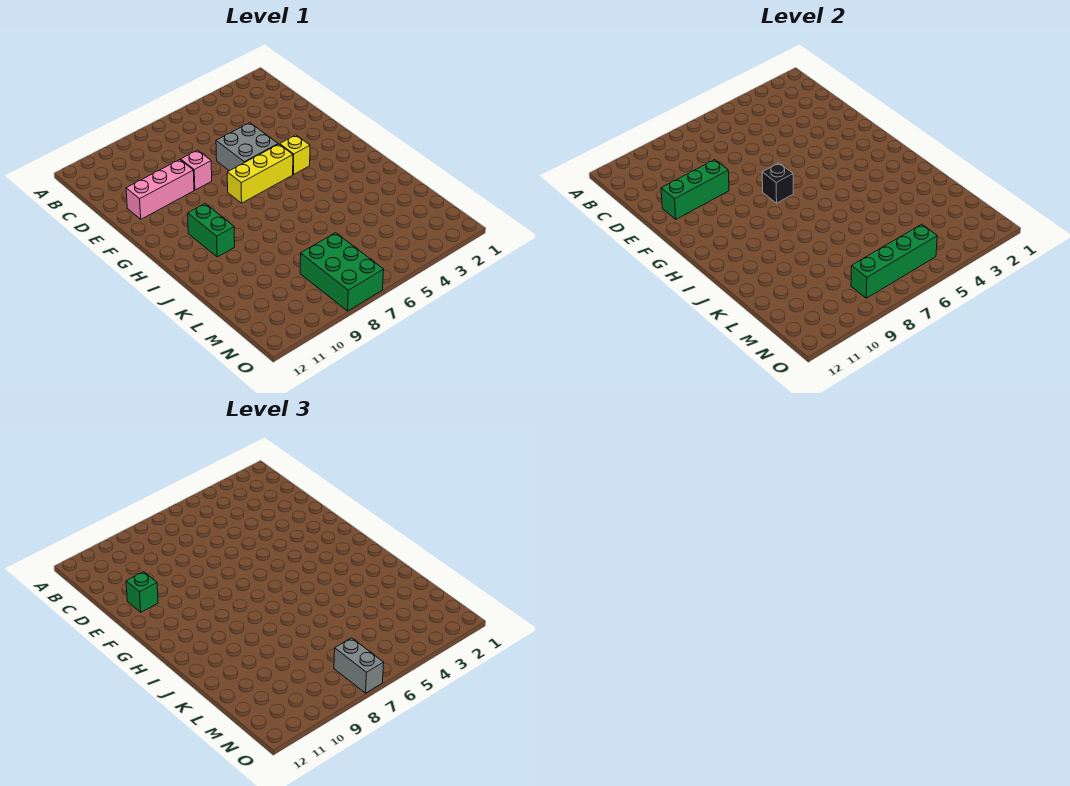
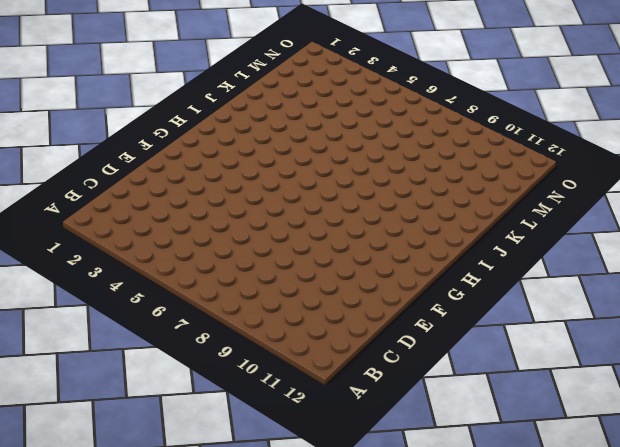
none -> grey brick E5:F6 level 1
none -> pink brick E8 level 1
none -> pink brick E9:E11 level 1

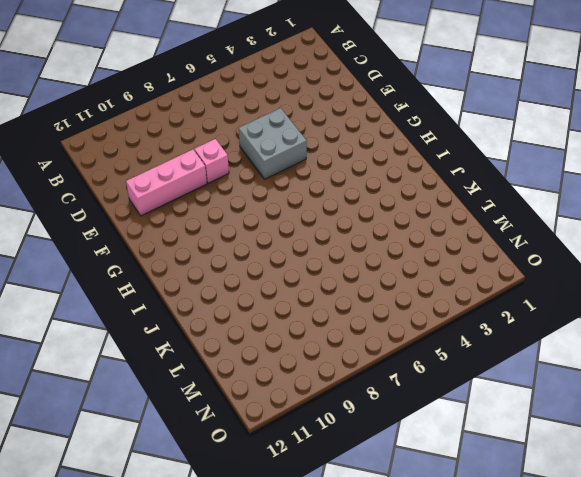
none -> yellow brick G4 level 1
none -> yellow brick G5:G7 level 1
none -> green brick H10:I10 level 1

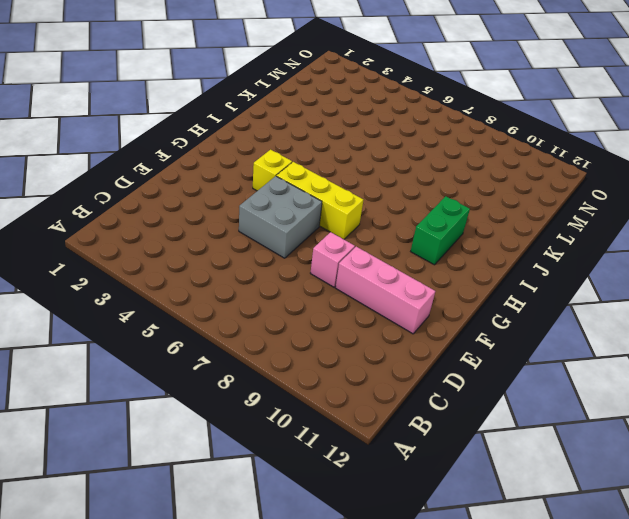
none -> green brick M7:O8 level 1
none -> green brick E9:E11 level 2
none -> black brick G7 level 2

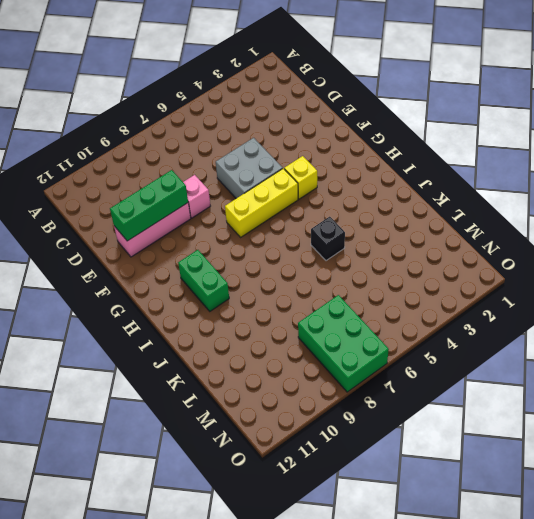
black brick J5 level 1 -> black brick G7 level 2
none -> green brick N5:N8 level 2
none -> green brick E11 level 3
none -> grey brick N7:O7 level 3

